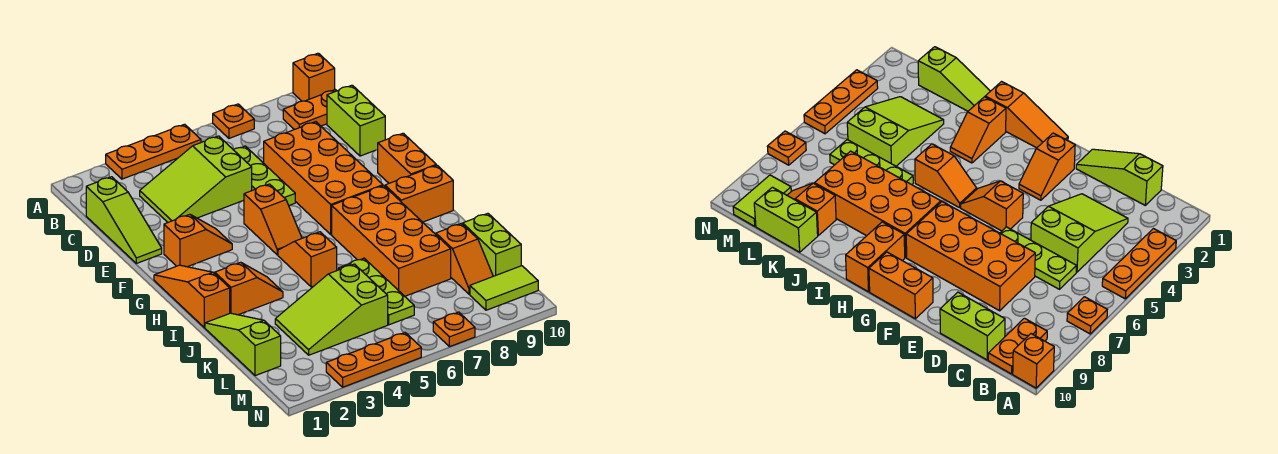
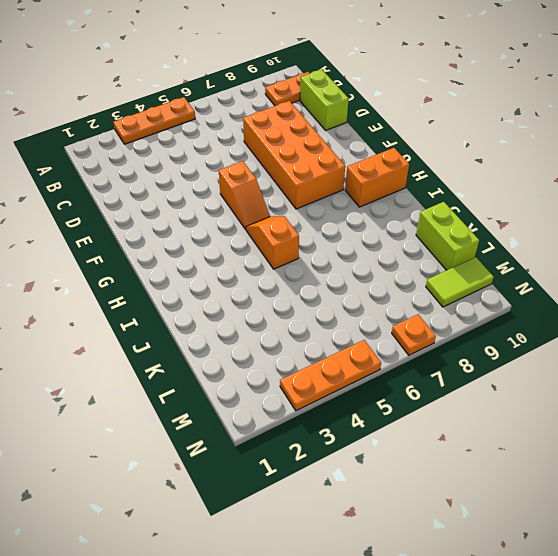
none -> orange plate A7 level 1
none -> orange brick A10 level 1
none -> lime slope C1:E1 level 1 top C

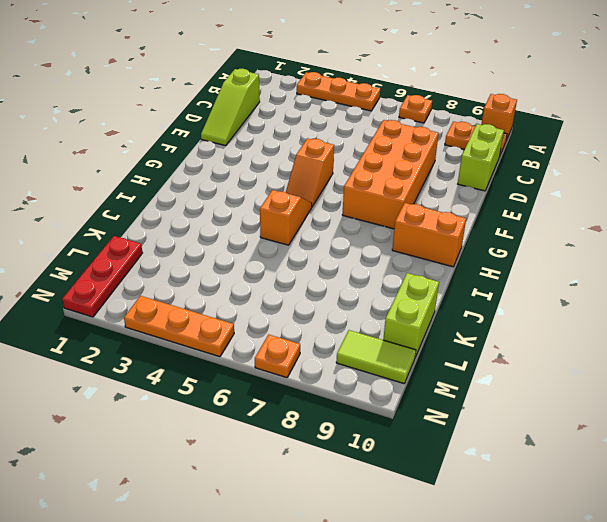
red plate L1:N1 level 1 -> lime slope J1:L1 level 1 top L
none -> lime slope C3:D5 level 1 top 5
none -> lime plate C6:E6 level 1
none -> orange slope F2:F3 level 1 top 2

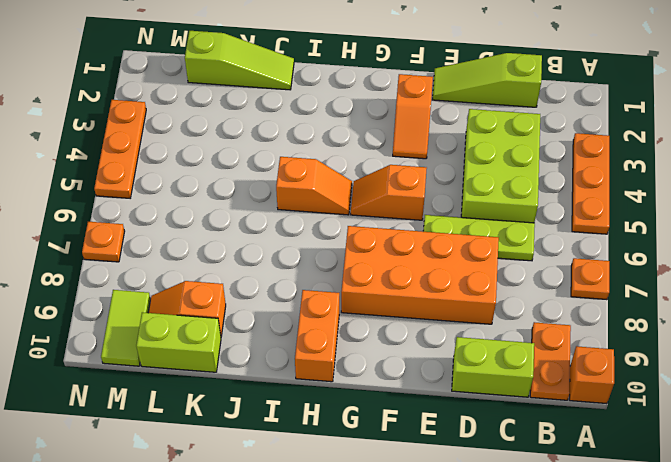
lime brick C3:D5 level 1 -> lime slope C3:D5 level 1 top 5
none -> orange brick F10:G10 level 1
none -> orange slope G1:I1 level 1 top I
none -> orange brick H7:K8 level 1

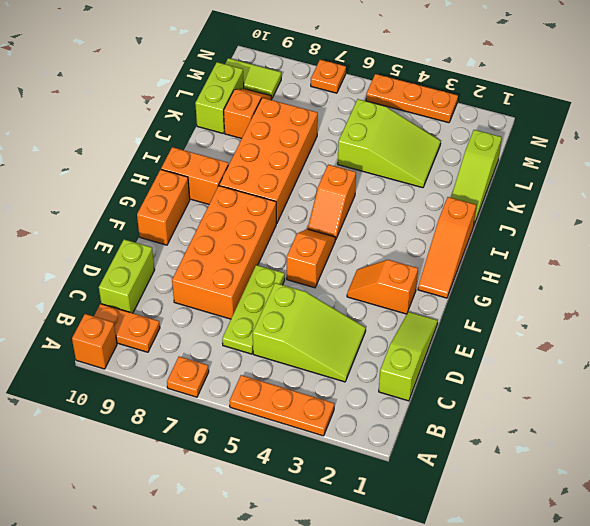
none -> orange slope I2:I3 level 1 top 2
none -> lime plate J6:L6 level 1

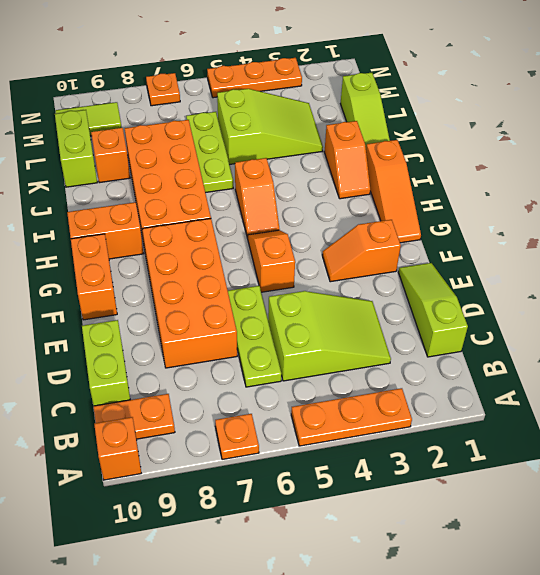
orange slope I2:J2 level 1 top J -> orange slope I2:I3 level 1 top 2

